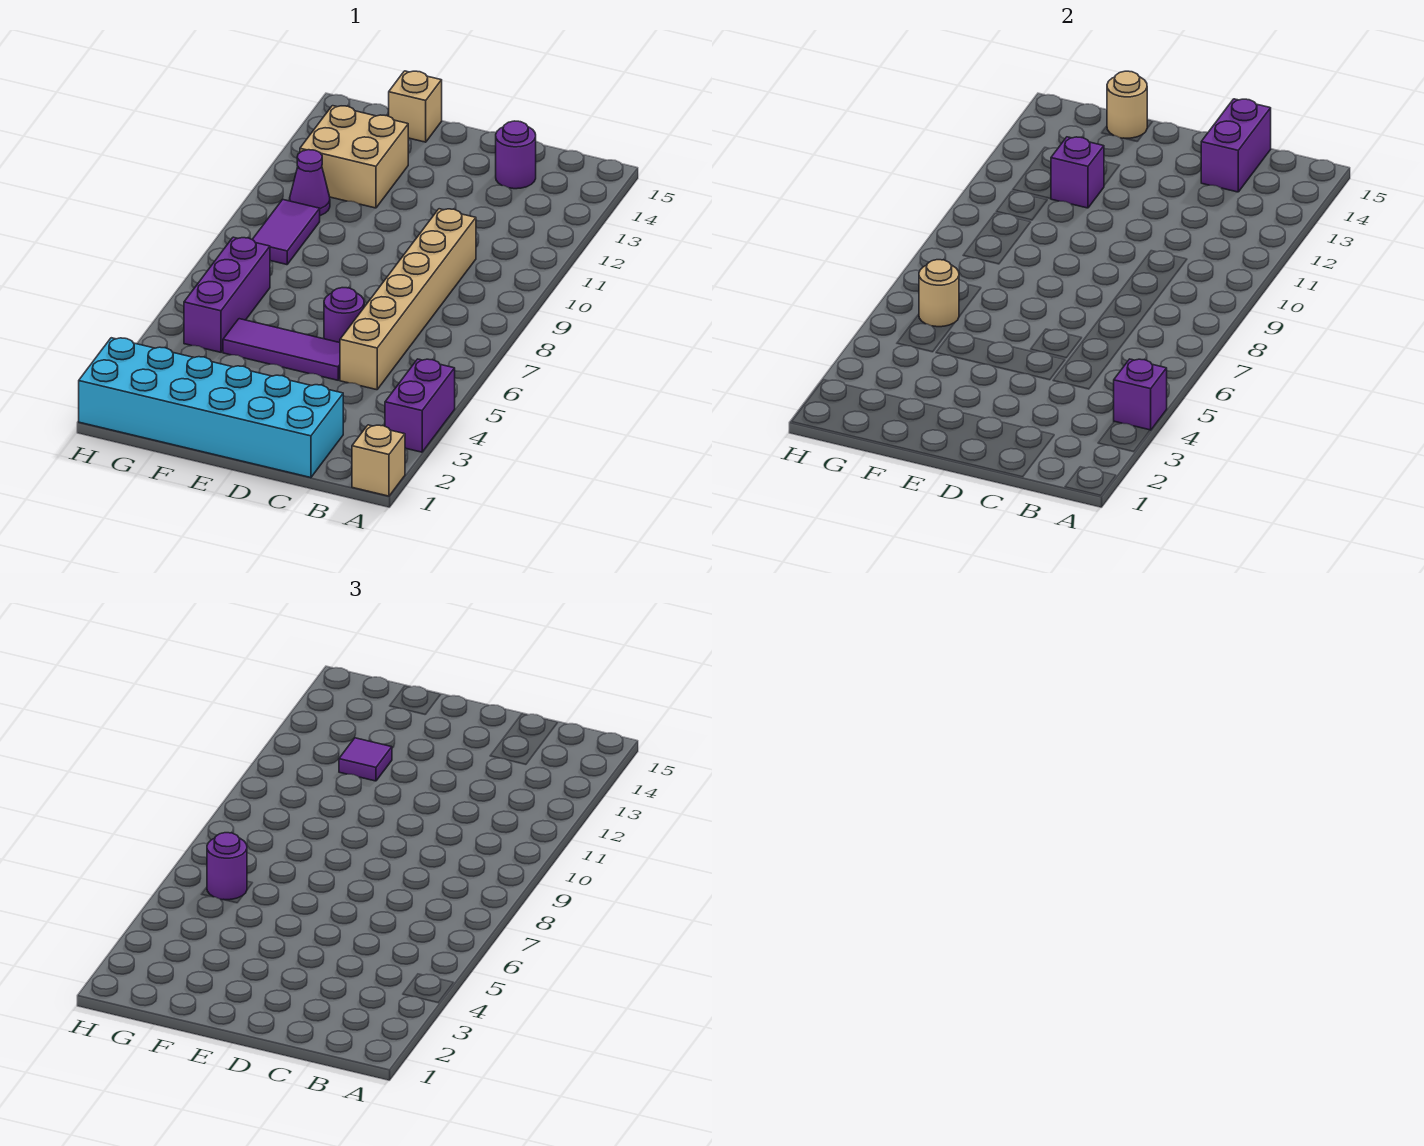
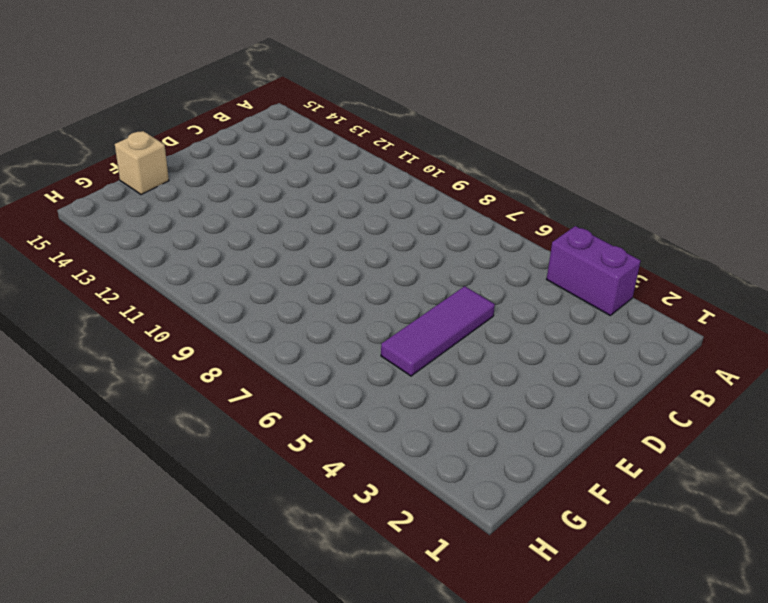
none -> tan brick A1 level 1
none -> cyan brick C1:H2 level 1
none -> tan brick C5:C10 level 1

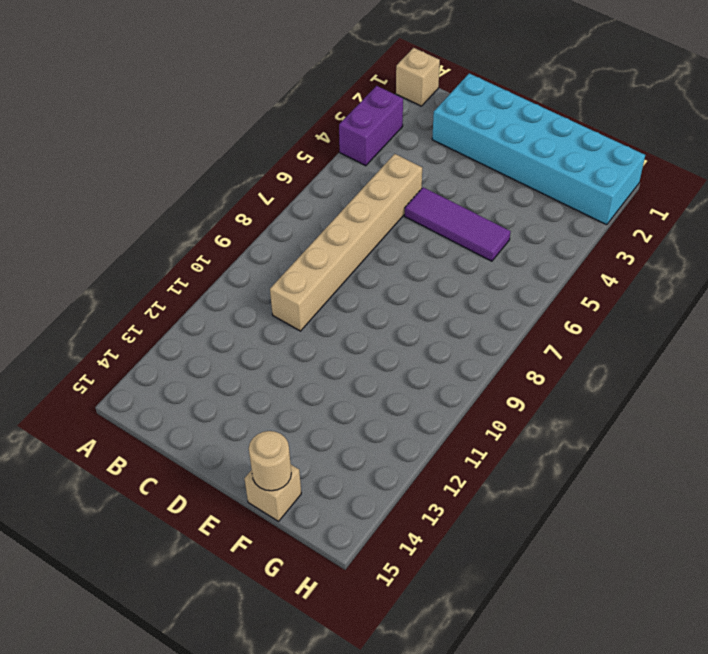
none -> purple round brick C14 level 1
none -> purple round brick D6 level 1
none -> tan brick F12:G13 level 1

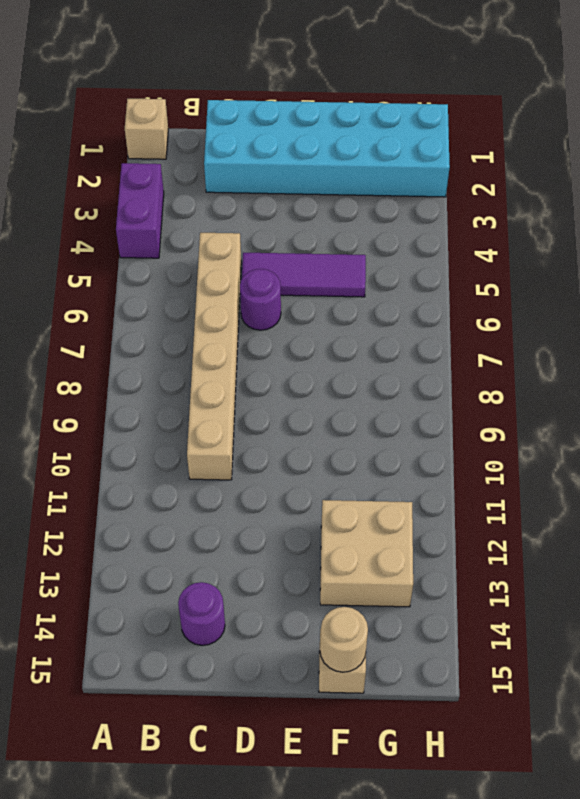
none -> purple brick G5:G7 level 1
none -> purple tile G9:G10 level 1
none -> purple cone G11 level 1

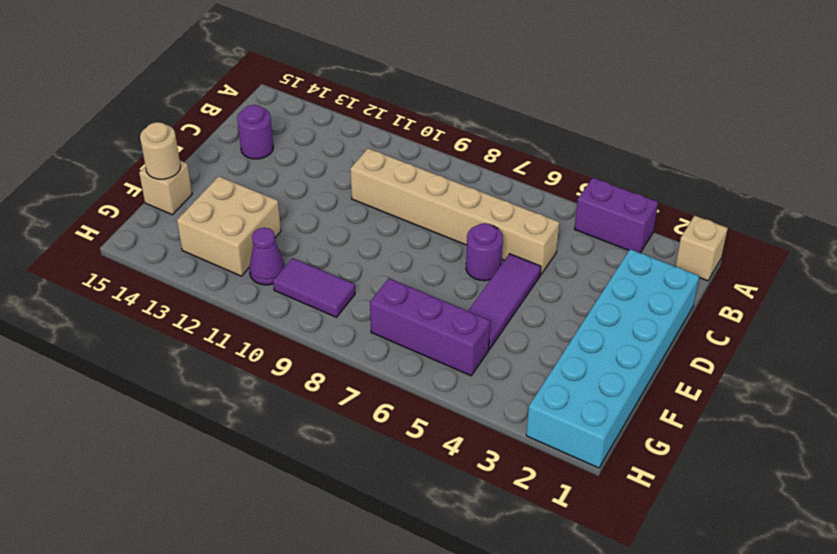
none -> purple brick A4 level 2
none -> purple brick C14:C15 level 2
none -> purple brick F12 level 2

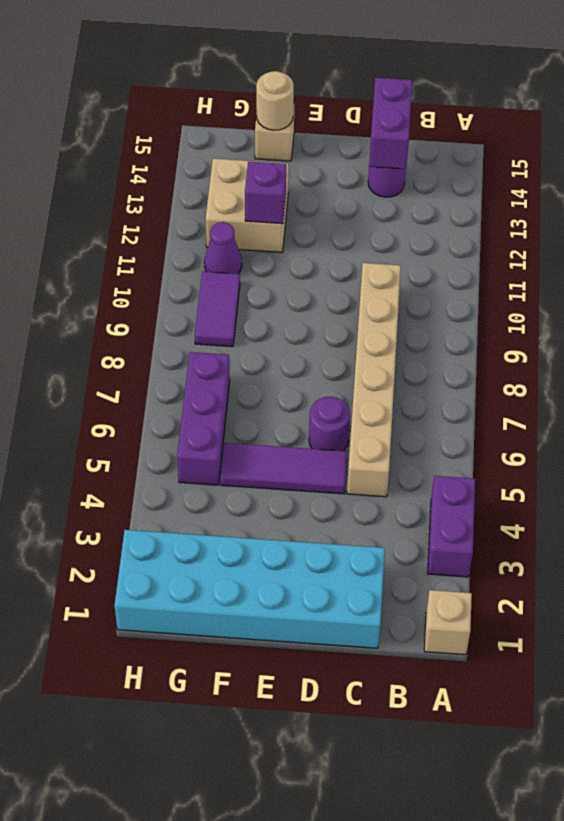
none -> purple brick A4 level 2
none -> tan round brick G6 level 2
none -> purple tile F12 level 3

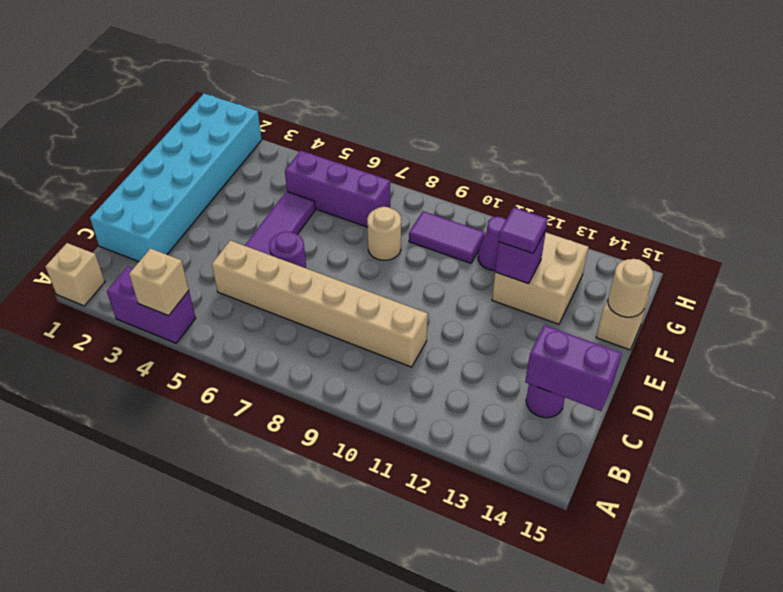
tan brick A4 level 2 -> purple brick A4 level 2
tan round brick F8 level 1 -> tan round brick G6 level 2
none -> purple round brick G6 level 3

